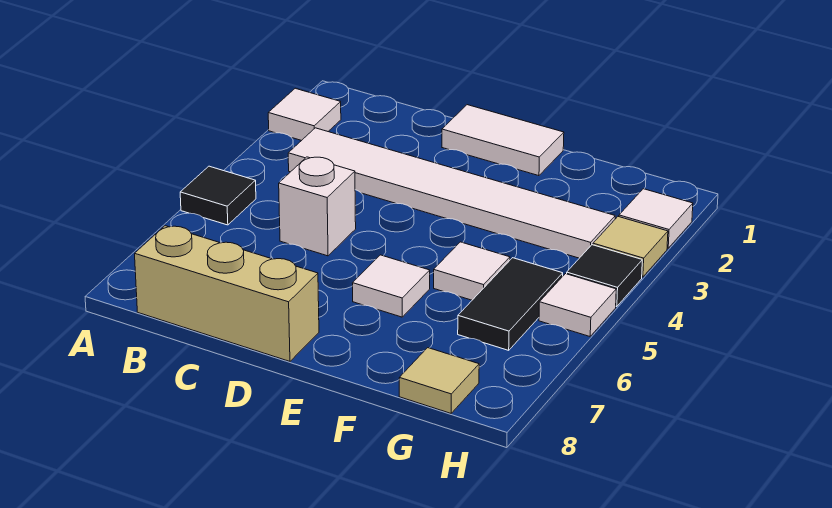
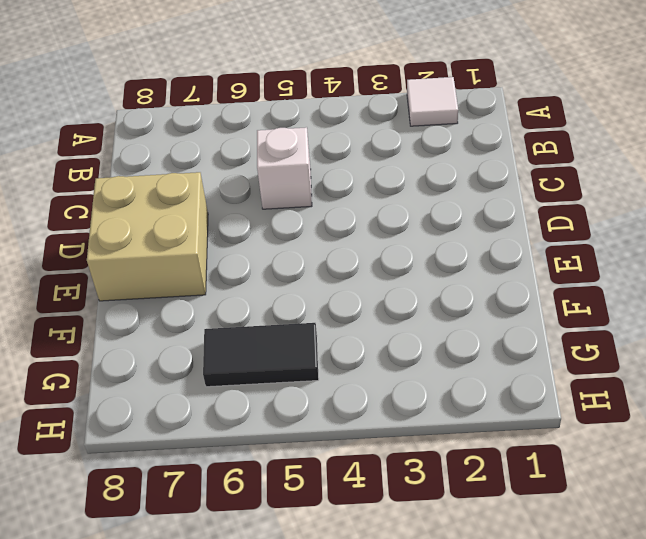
tan brick D7:E8 level 1 -> tan brick B8:D8 level 1
none -> black tile A5 level 1
none -> white tile B3:G3 level 1
none -> white tile D1:E1 level 1

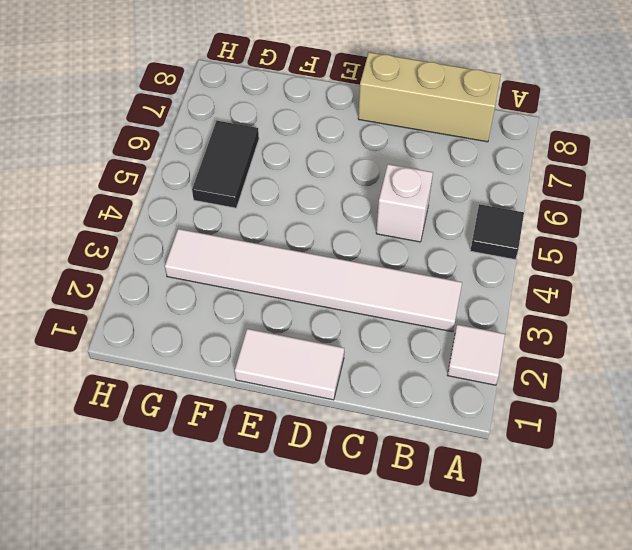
none -> white tile E6 level 1
none -> white tile F5 level 1
none -> tan tile G8 level 1

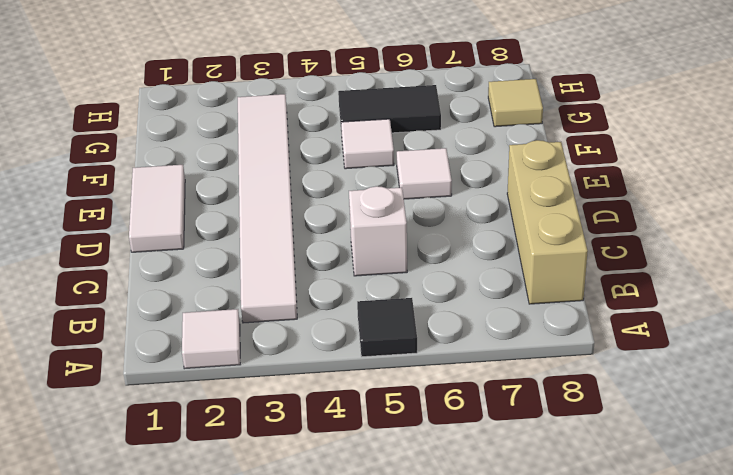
none -> white tile H2 level 1
none -> tan tile H3 level 1
none -> black tile H4 level 1

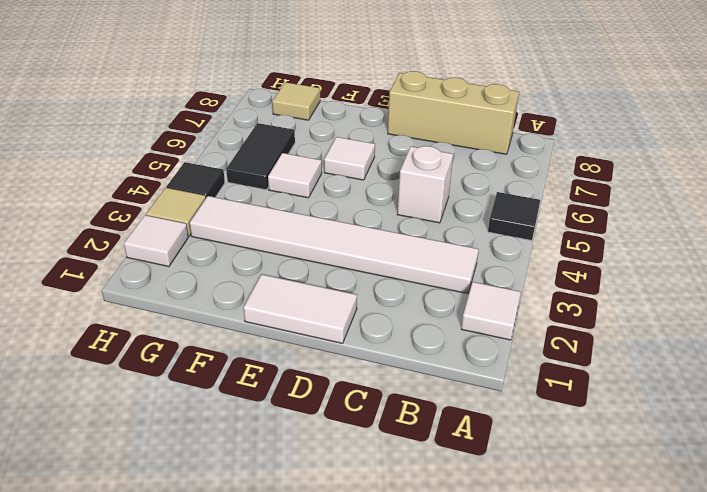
none -> white tile H5 level 1

